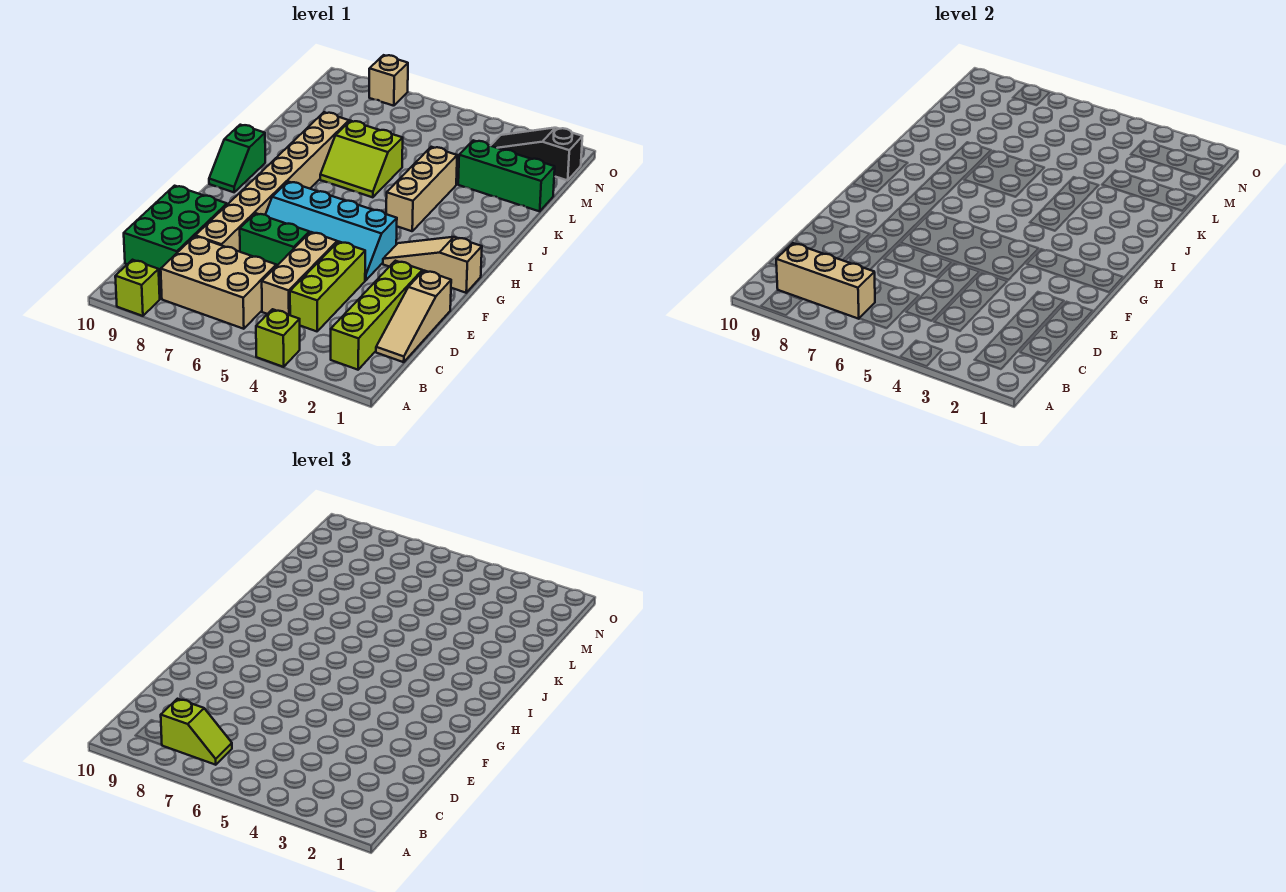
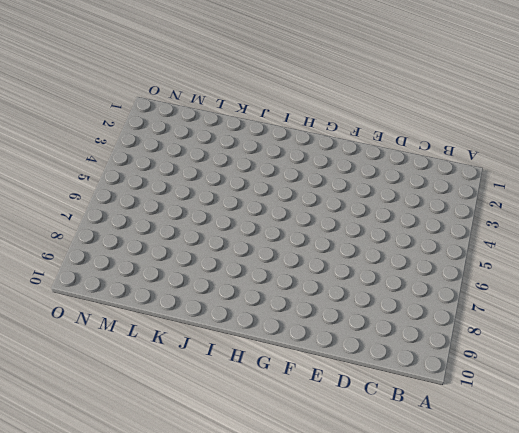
none -> lime brick A4 level 1
none -> lime brick A9 level 1
none -> lime brick B2:E2 level 1

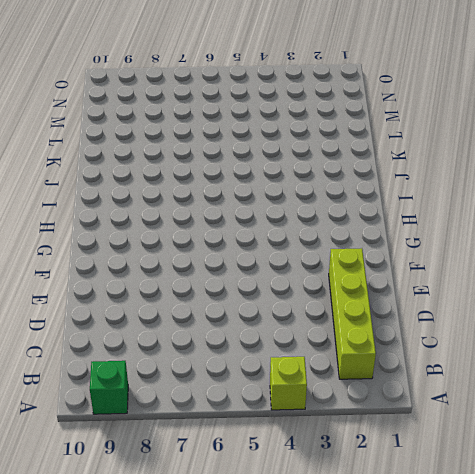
green brick A9 level 1 -> lime brick A9 level 1
none -> tan brick B6:C8 level 1
none -> tan slope C1:E1 level 1 top E
none -> lime brick C4:E4 level 1

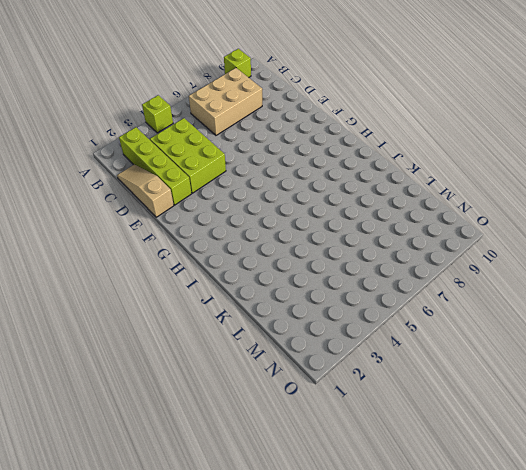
lime brick C3:E4 level 1 -> lime brick C4:E4 level 1
none -> tan brick C5:E5 level 1
none -> green brick C9:E10 level 1
none -> tan brick D8:K8 level 1

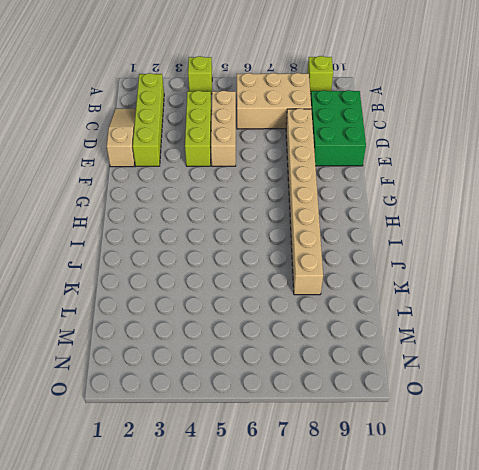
none -> green brick E6:E7 level 1
none -> cyan slope F4:G7 level 1 top G
none -> tan slope G1:G3 level 1 top 1

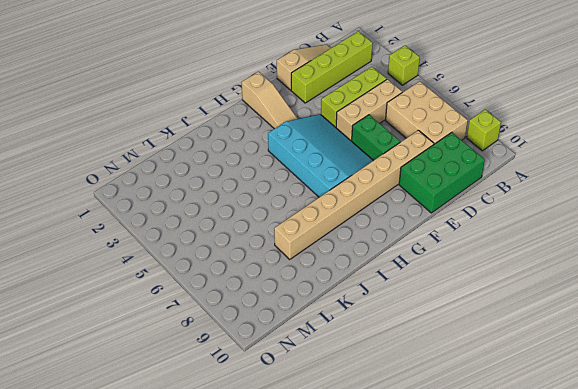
cyan slope F4:H7 level 1 top H -> cyan slope F4:G7 level 1 top G
none -> green slope H10:I10 level 1 top I
none -> tan brick I4:K4 level 1
none -> lime slope J6:K7 level 1 top K

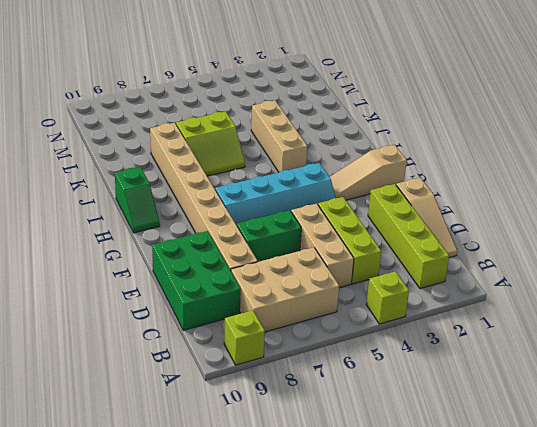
none -> green brick L1:L3 level 1
none -> black slope N1:N3 level 1 top 1
none -> tan brick O8 level 1

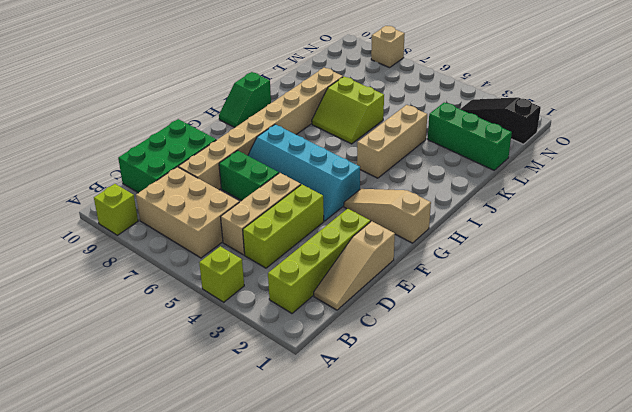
none -> tan brick B7:B9 level 2
none -> lime slope B7:B8 level 3 top 8

